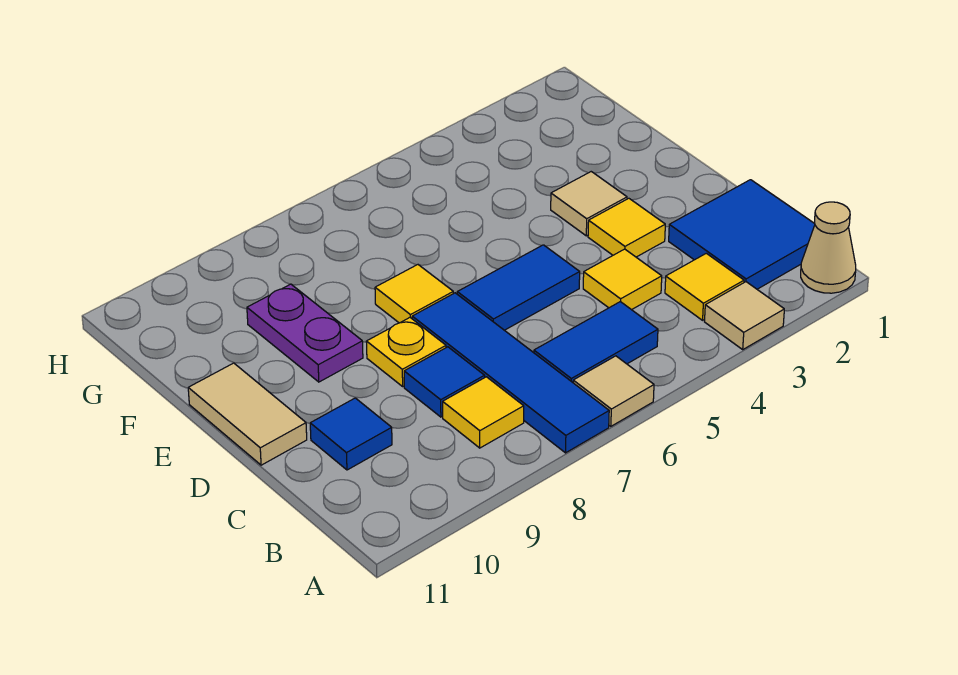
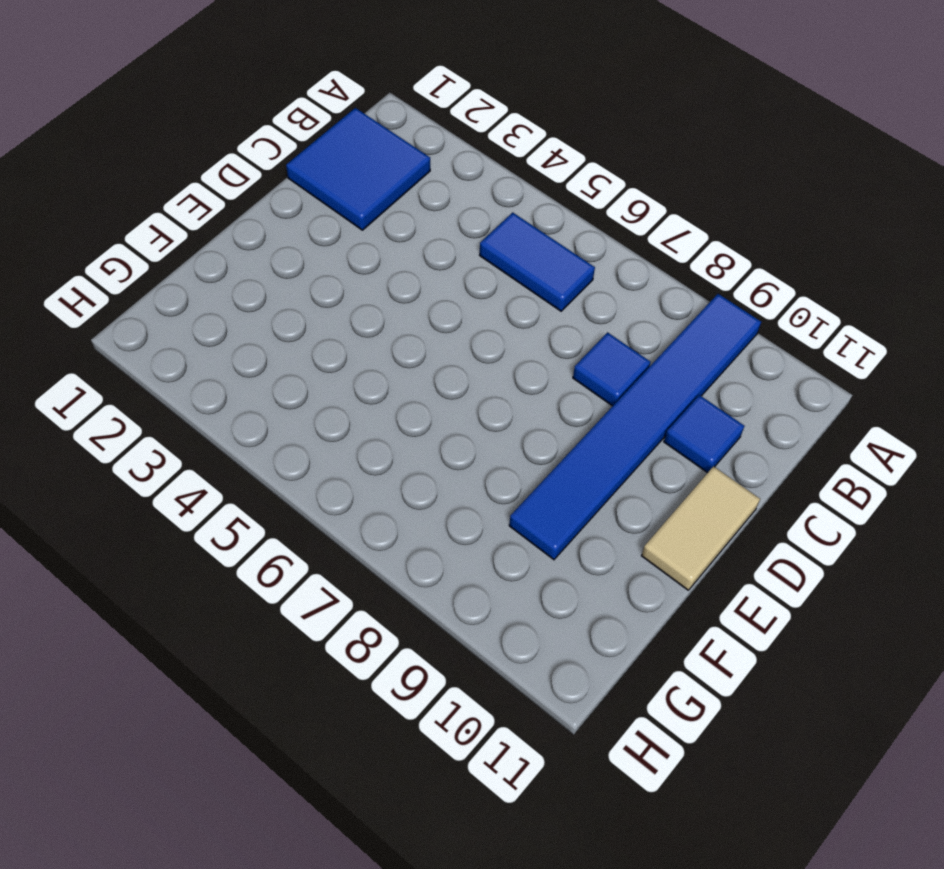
blue tile A9:F9 level 1 -> purple plate E9:F9 level 1
none -> tan cone A1 level 1
none -> tan tile A3 level 1
none -> tan tile A6 level 1

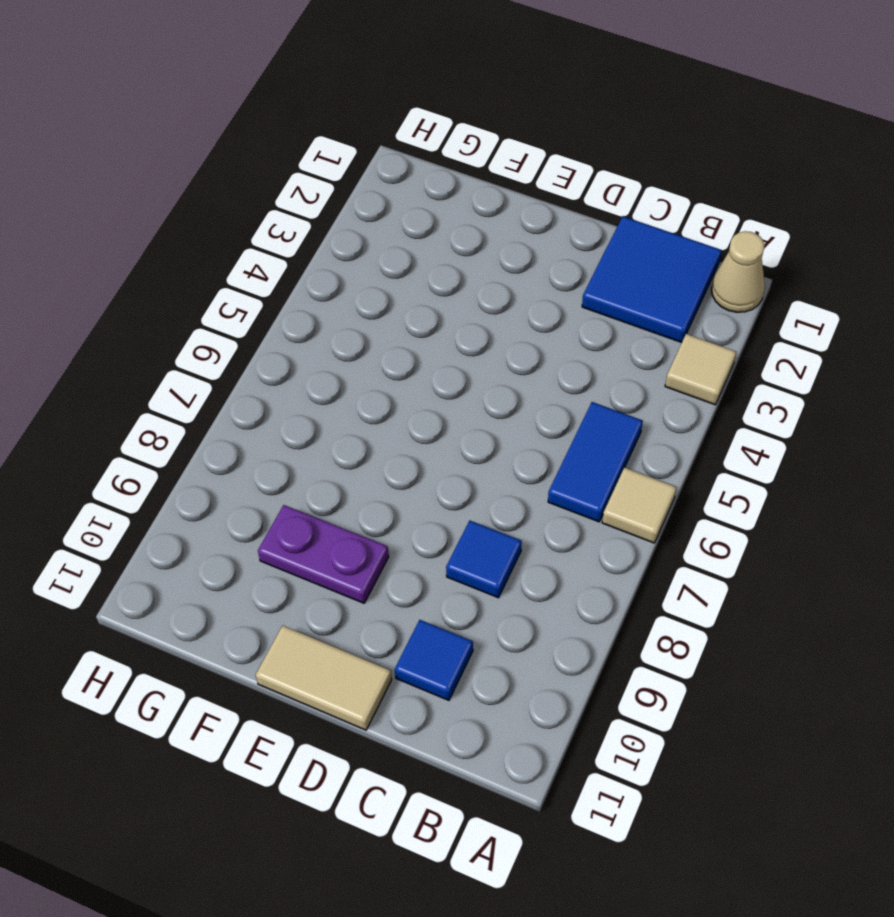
none -> blue tile A7:D7 level 1
none -> yellow tile B3 level 1
none -> yellow tile B8 level 1

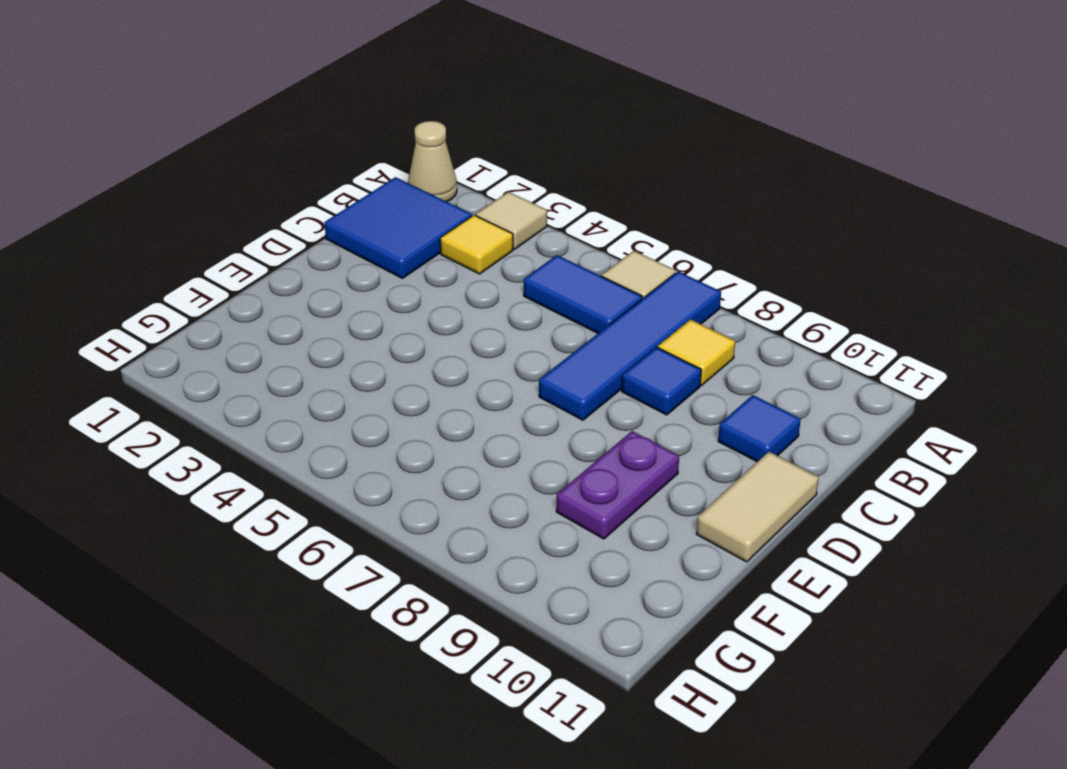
none -> yellow tile C4 level 1
none -> yellow tile D3 level 1
none -> blue tile D5:D6 level 1

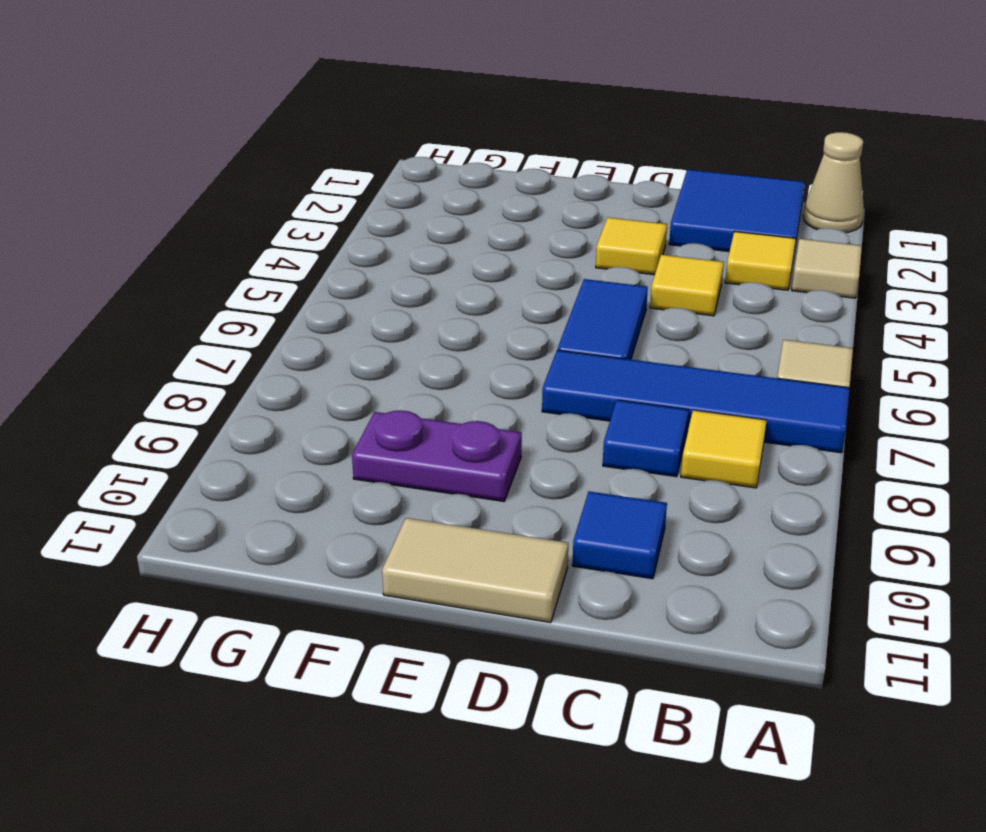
none -> blue tile B5:B6 level 1
none -> yellow plate D8 level 1
none -> tan tile E3 level 1

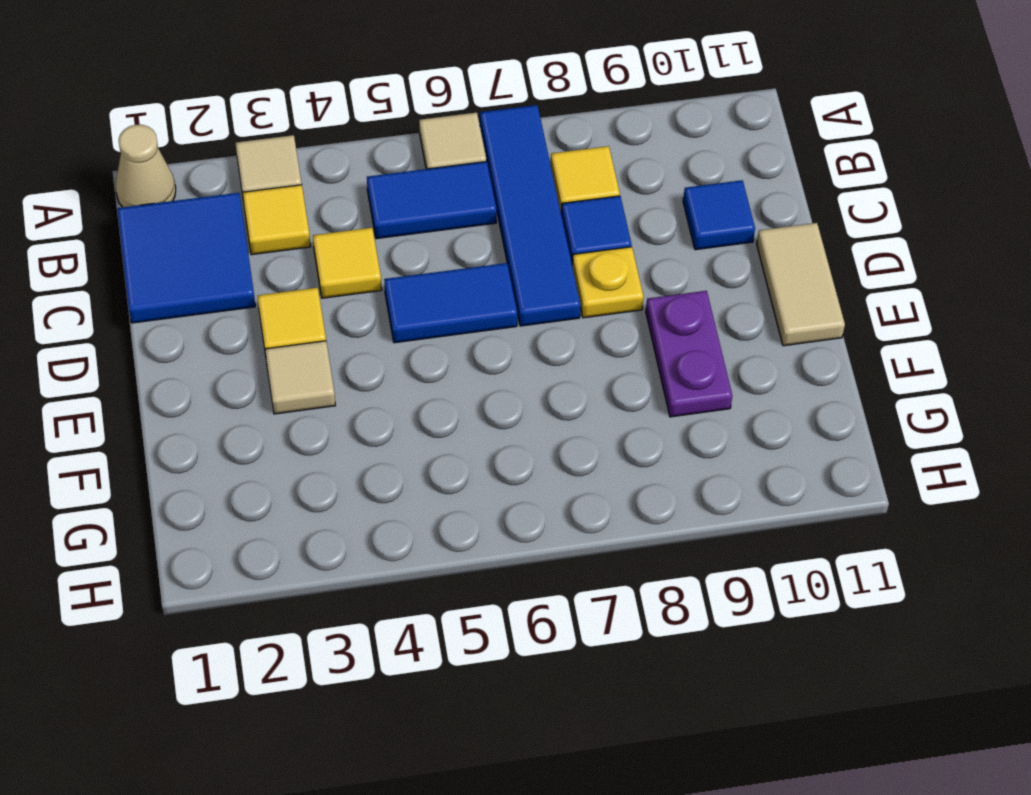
none -> yellow tile E7 level 1

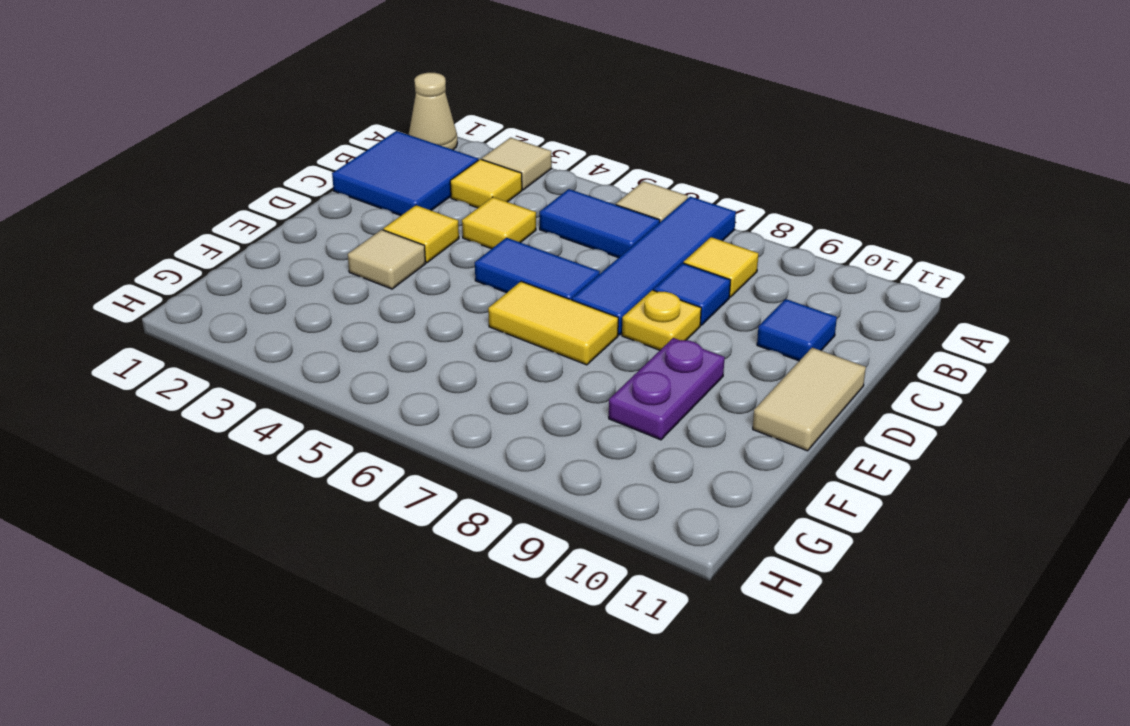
yellow tile E6:E7 level 1 -> yellow tile E7 level 1

